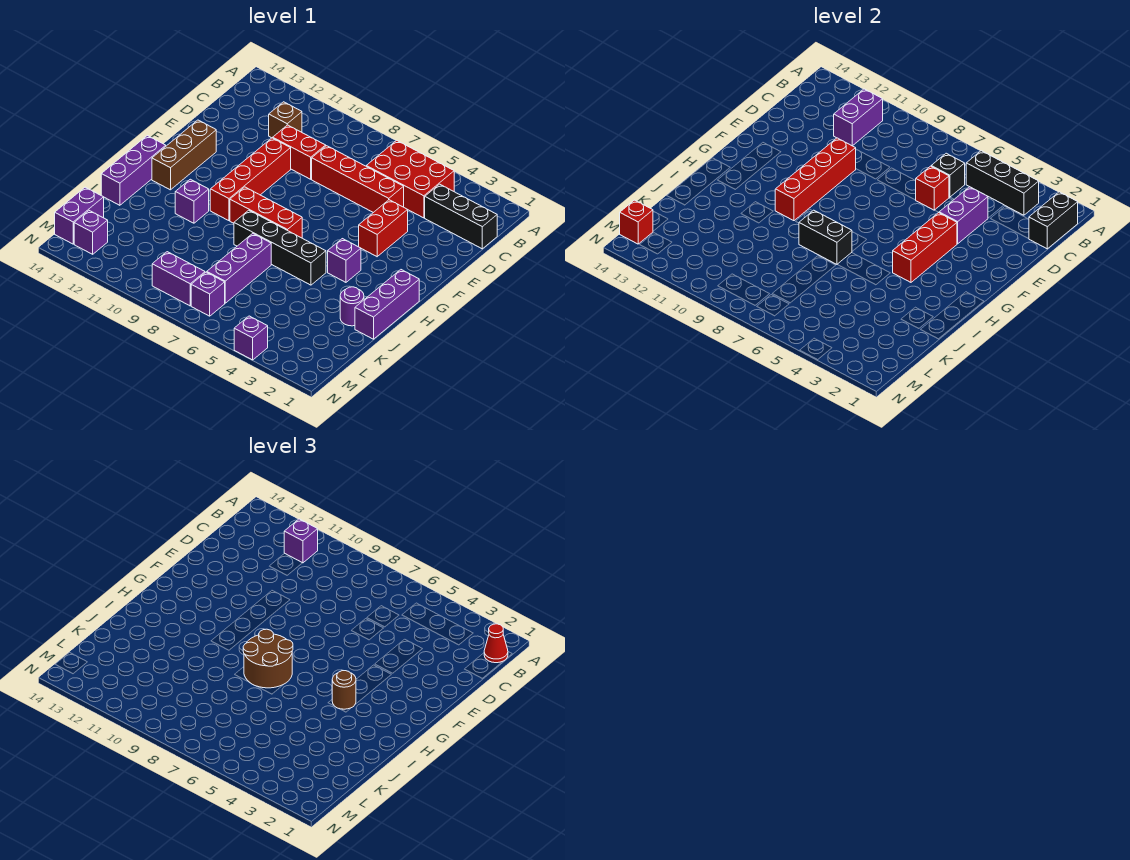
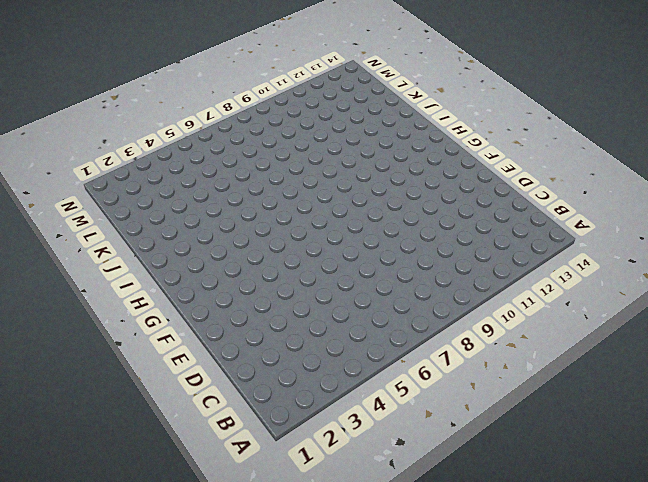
none -> red brick B4:C6 level 1
none -> black brick C1:C3 level 1
none -> brown brick C11 level 1
none -> red brick D5:D8 level 1

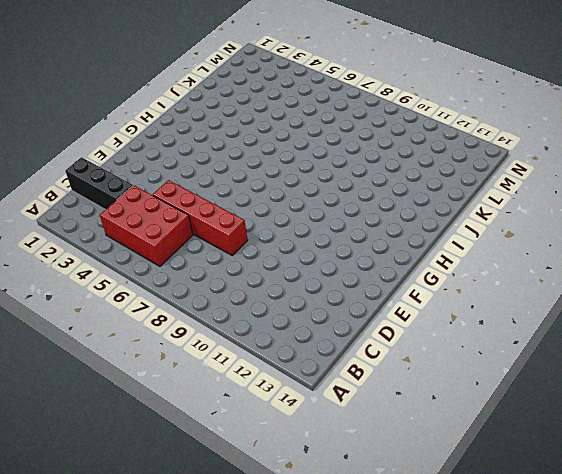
none -> brown brick C11 level 1
none -> red brick D9:D10 level 1
none -> red brick E4:F4 level 1
none -> red brick E10:H10 level 1

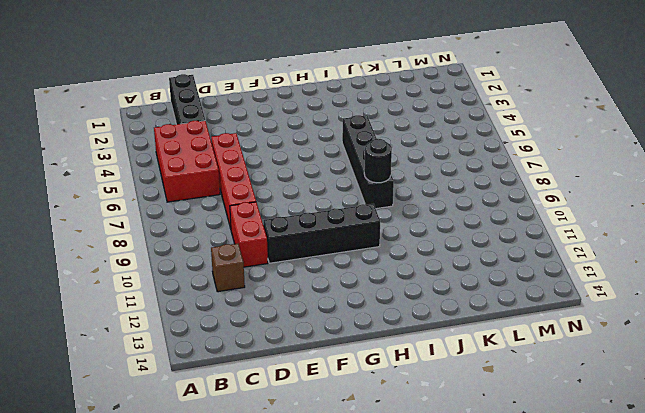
black brick E10:H10 level 1 -> red brick E10:H10 level 1
black round brick I8 level 2 -> black brick I7:I8 level 2
none -> red brick E4:F4 level 1
none -> brown brick F13:H13 level 1
none -> purple brick H1:J1 level 1
none -> purple brick H4 level 1

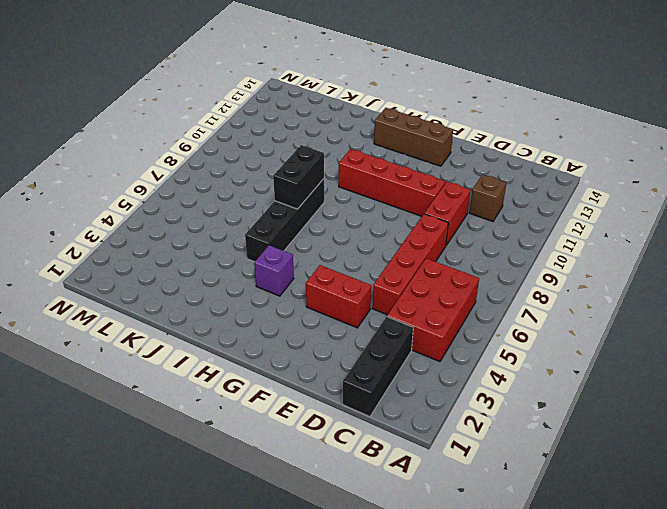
none -> purple brick H1:J1 level 1
none -> red brick H7:H9 level 1
none -> purple brick H14:J14 level 1
none -> purple brick I11 level 1

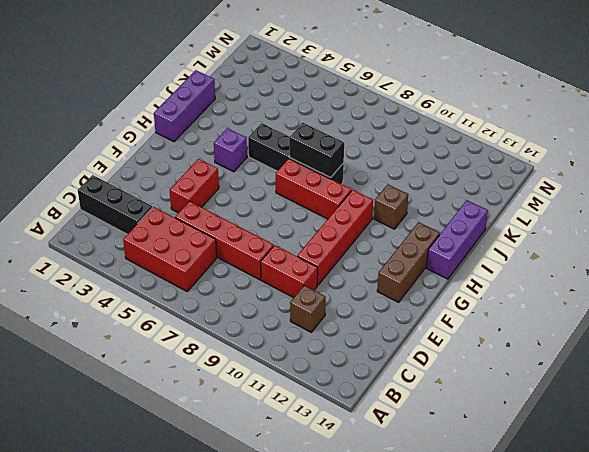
brown brick I11 level 1 -> purple brick I11 level 1
none -> purple round brick J2 level 1
none -> purple brick J7:L7 level 1
none -> purple brick L14:M14 level 1
none -> purple brick M7 level 1

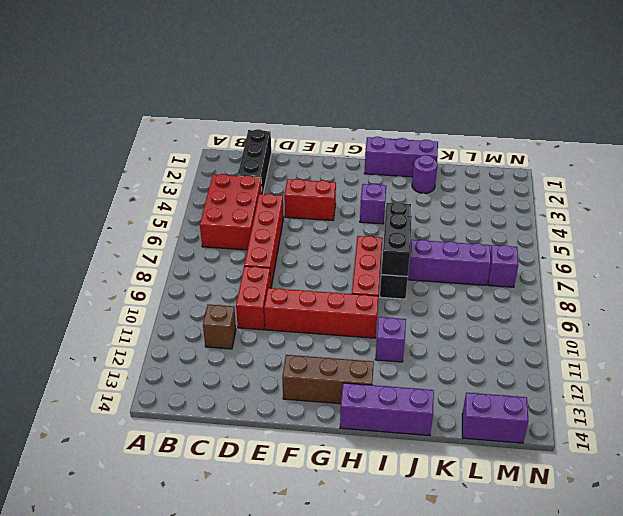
none -> purple brick M8:M9 level 1
none -> purple brick M13 level 1
none -> purple brick N4 level 1
none -> black brick B1:C1 level 2

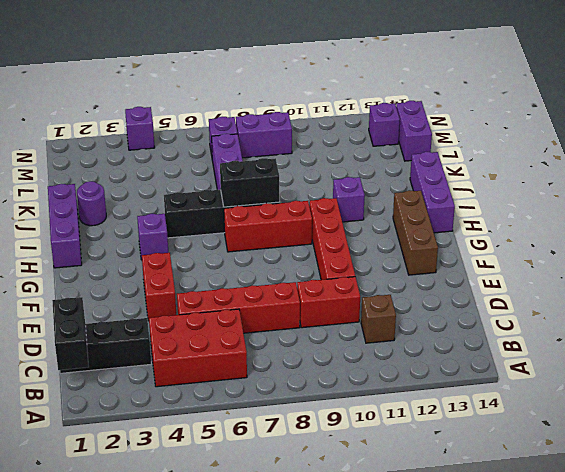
none -> black brick B3:B5 level 2
none -> purple brick B11:C11 level 2
none -> black brick C6 level 2
none -> purple brick D4:E4 level 2

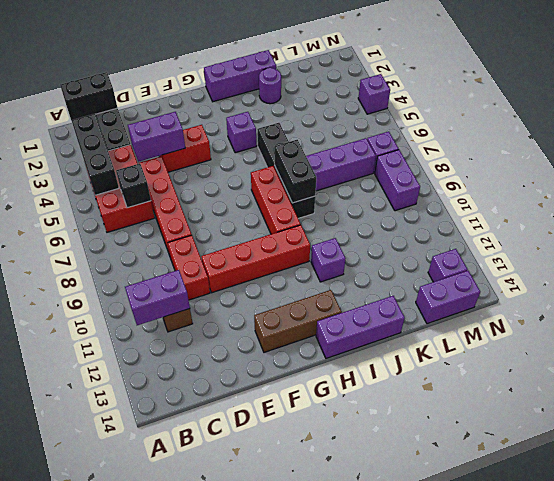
none -> red brick D6 level 2
none -> red brick E10:H10 level 2
none -> red brick F4:H4 level 2
none -> red brick M14 level 2

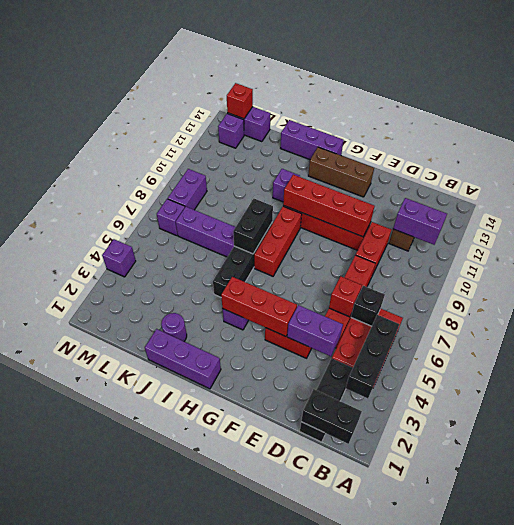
none -> red cone B1 level 3
none -> purple brick B11 level 3
none -> brown round brick H4 level 3
none -> brown round brick H7:I8 level 3

